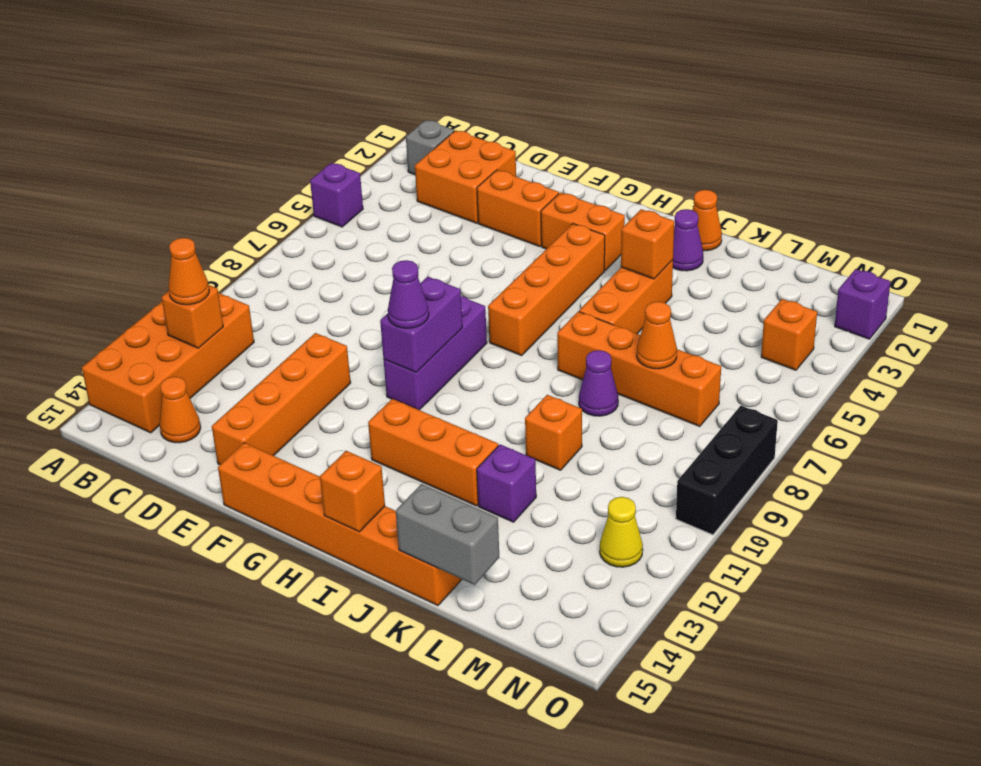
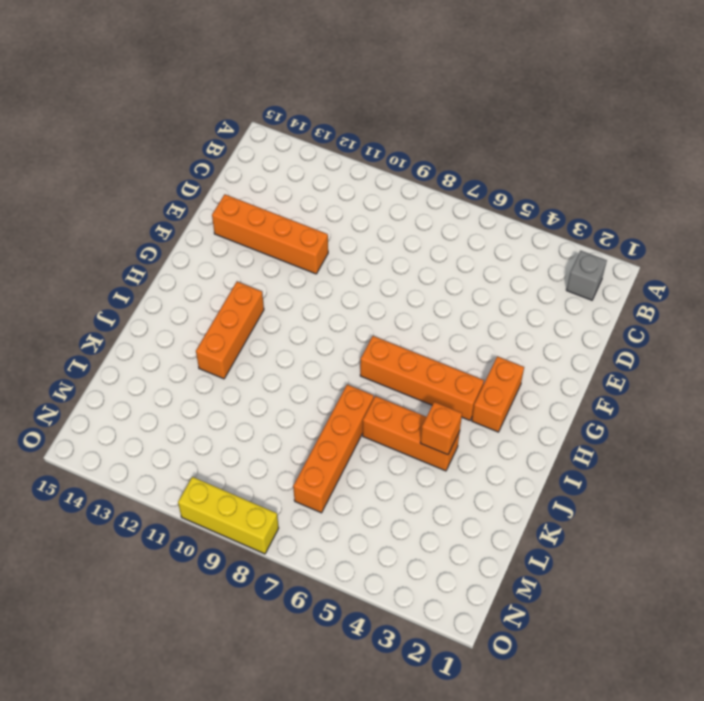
yellow brick O8:O10 level 1 -> black brick O8:O10 level 1
none -> purple brick A5 level 1
none -> orange brick A11:B14 level 1
none -> orange brick C2:D3 level 1
none -> orange cone C14 level 1

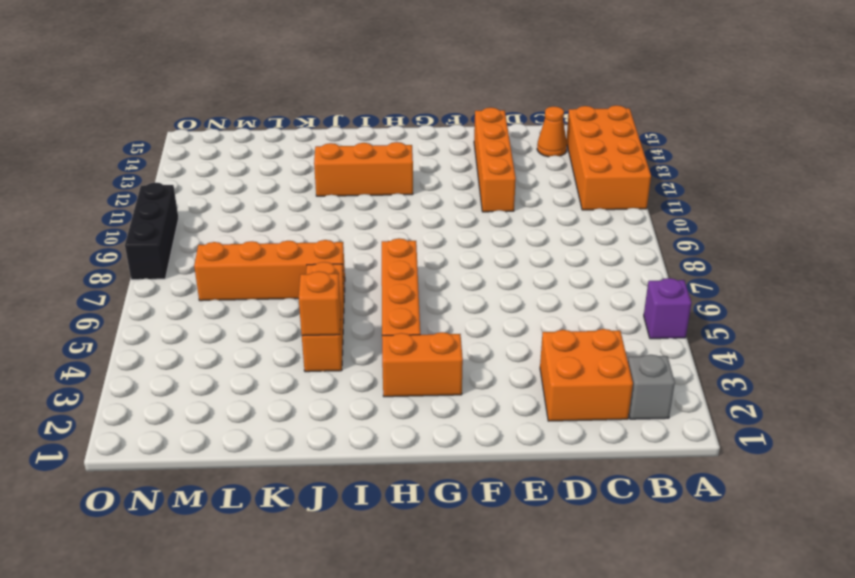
none -> orange brick E3:F3 level 1
none -> orange brick F15:K15 level 1
none -> purple brick G8:G10 level 1
none -> orange cone J1 level 1

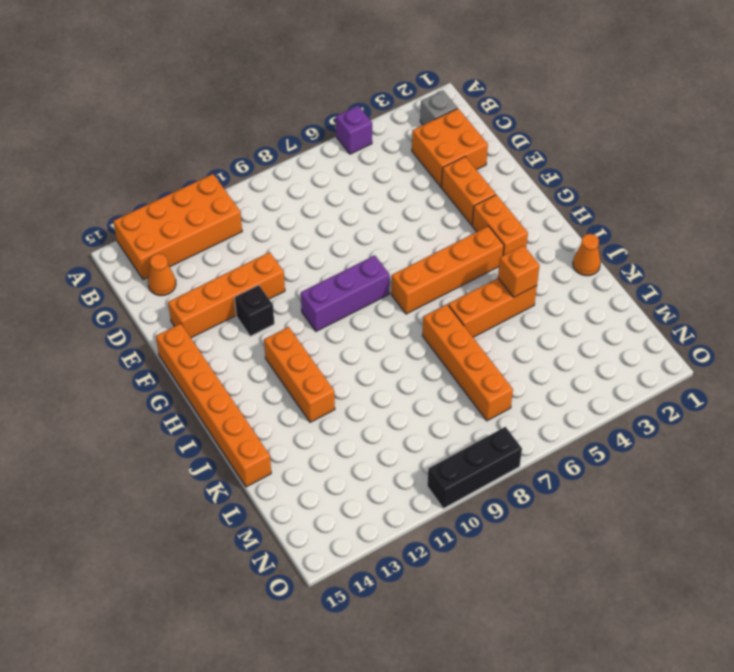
black brick F12 level 1 -> none
none -> purple cone J2 level 1
none -> purple cone K8 level 1
none -> orange brick K10 level 1
none -> purple brick K12 level 1

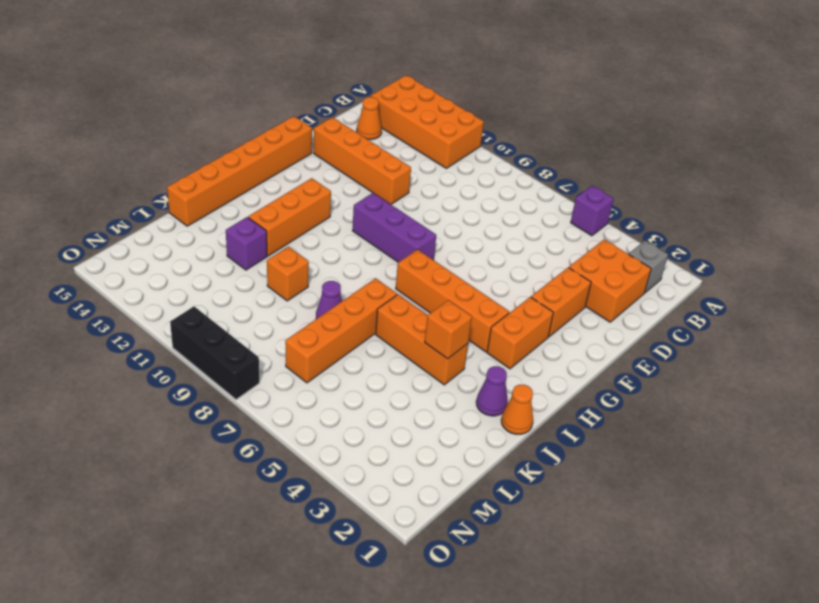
none -> orange brick N4 level 1
none -> yellow cone N12 level 1
none -> purple brick O2 level 1
none -> orange brick B12 level 2

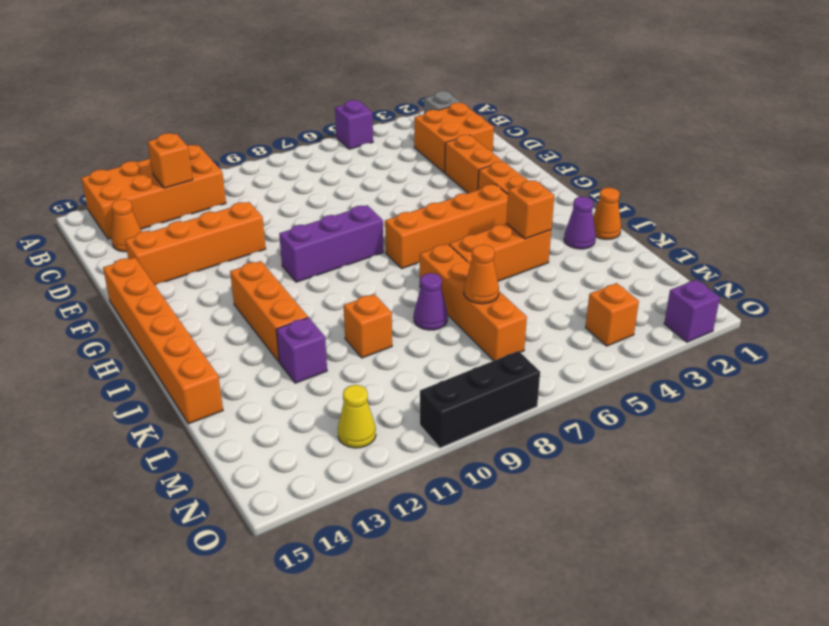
none -> purple brick G9:G10 level 2
none -> orange brick I15 level 2
none -> grey brick K15:L15 level 2
none -> orange cone B12 level 3

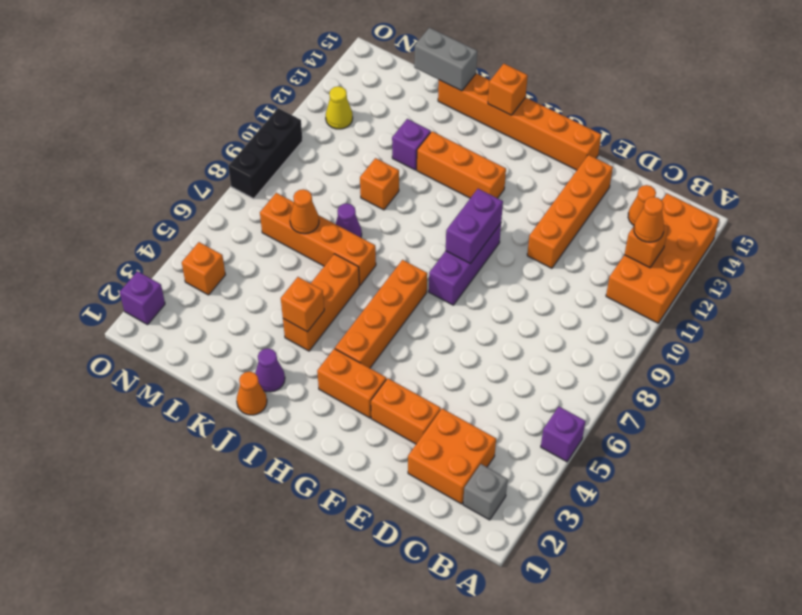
none -> purple cone G10 level 3

